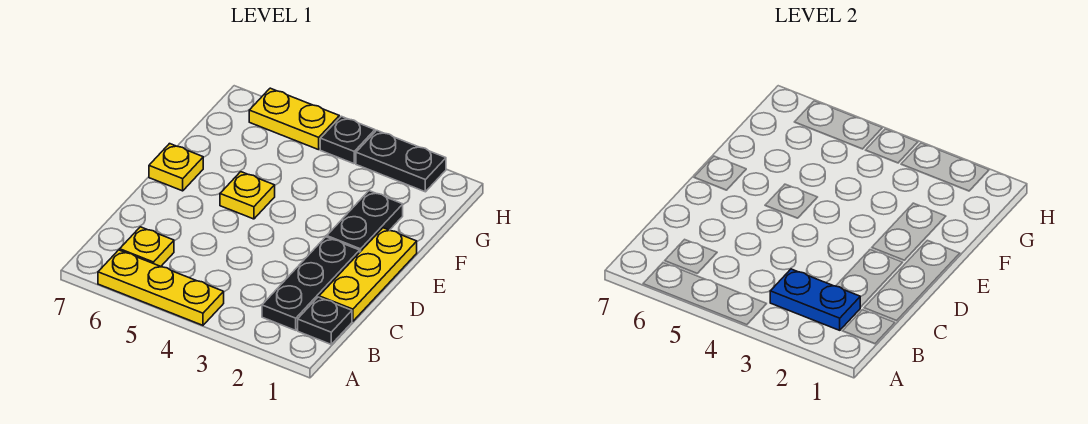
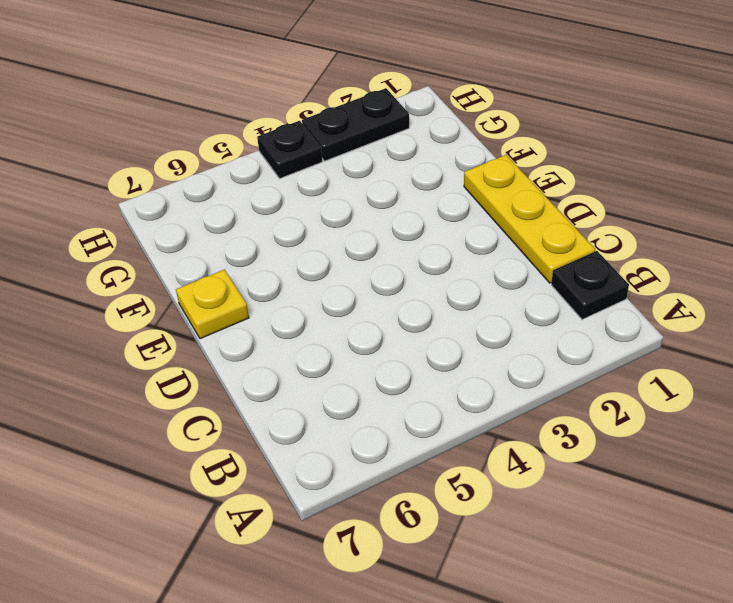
none -> yellow plate A4:A6 level 1
none -> black plate B2:D2 level 1
none -> yellow plate B6 level 1

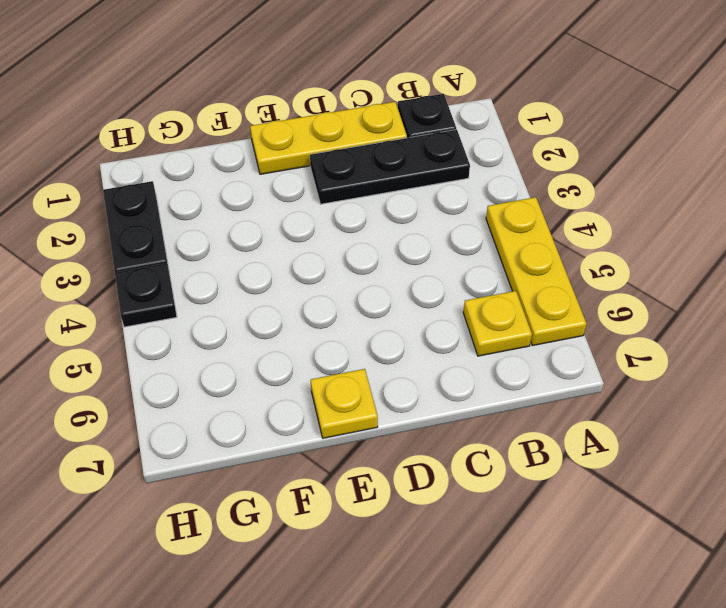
none -> black plate E2:F2 level 1
none -> yellow plate E5 level 1
none -> yellow plate H5:H6 level 1

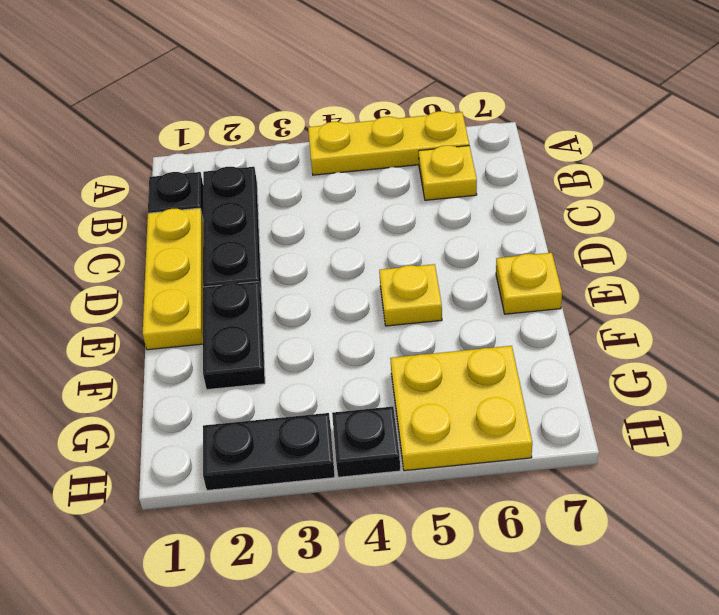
yellow plate G5:H6 level 1 -> yellow plate H5:H6 level 1
none -> blue plate B2:B3 level 2

